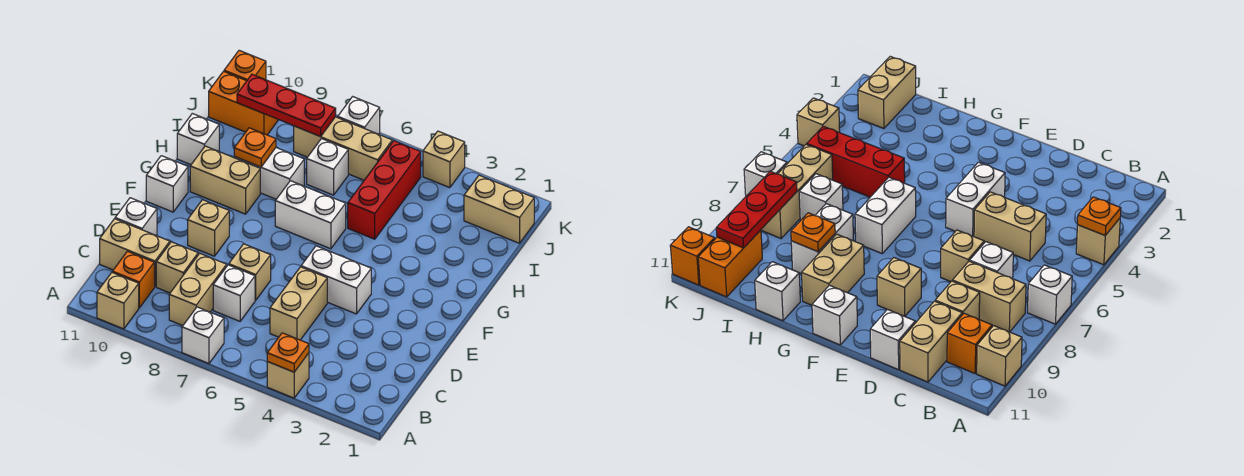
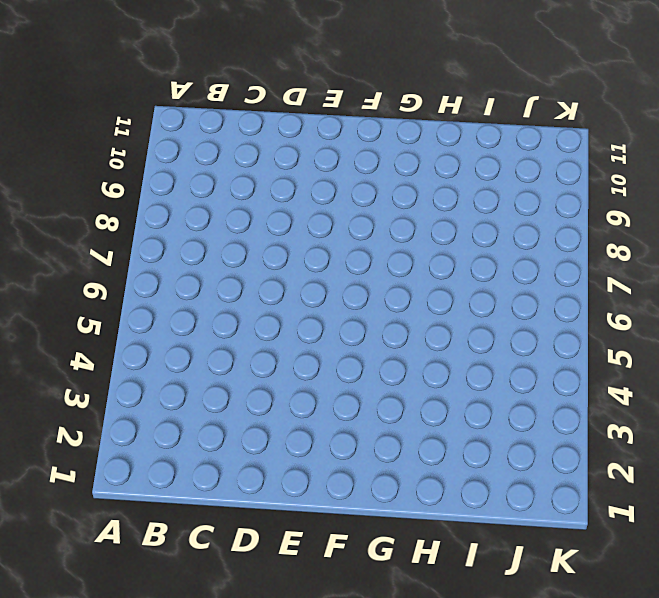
none -> tan brick A4 level 1
none -> white brick A7 level 1
none -> tan brick A10 level 1

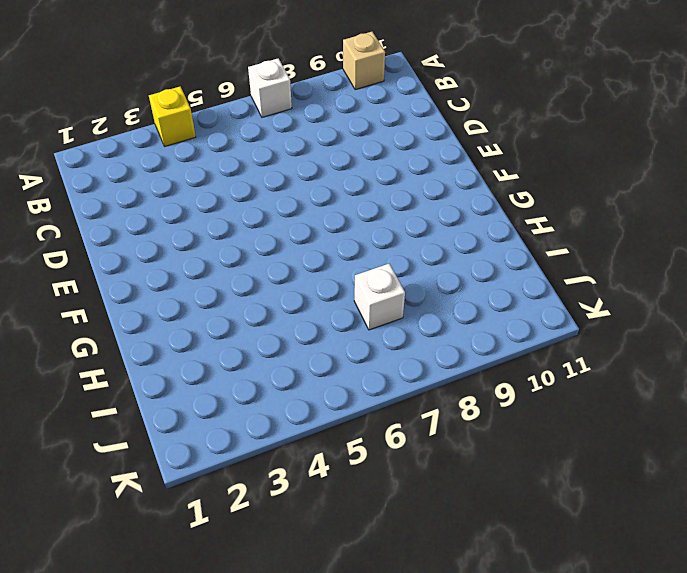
yellow brick A4 level 1 -> tan brick A4 level 1
none -> tan brick B8:C8 level 1
none -> orange brick B10 level 1
none -> tan brick C5:D5 level 1

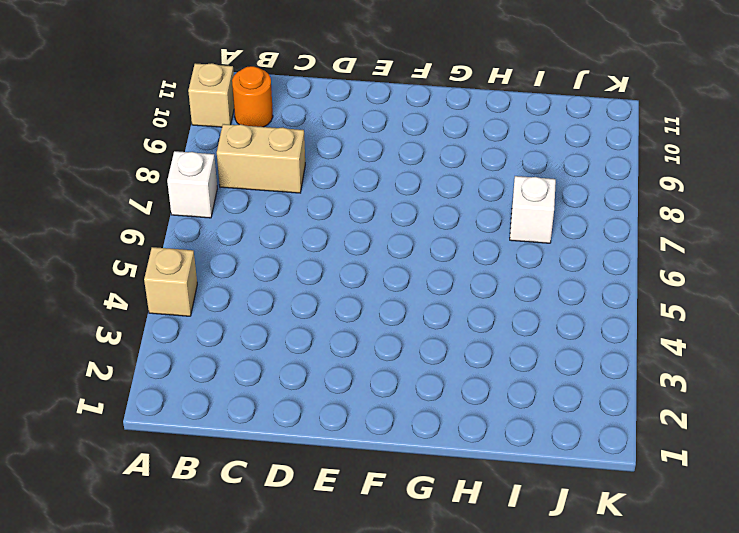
orange round brick B10 level 1 -> orange brick B10 level 1
none -> tan brick C5:D5 level 1
none -> white brick C7 level 1
none -> tan brick C9 level 1

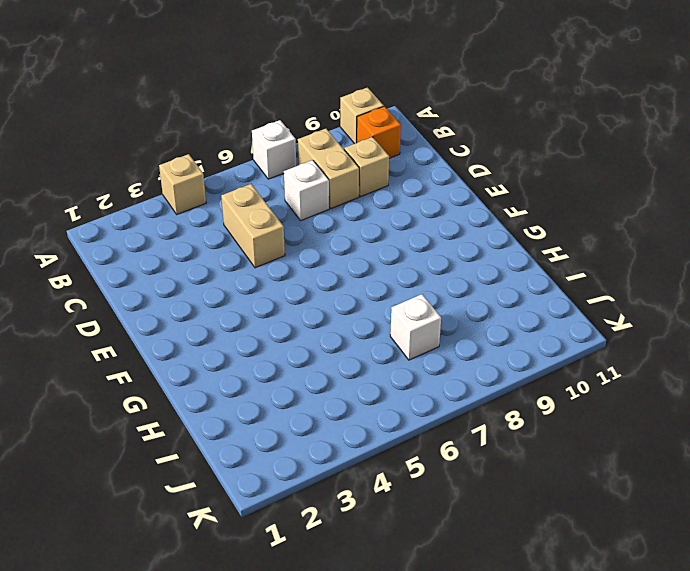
none -> tan brick C10:C11 level 1
none -> tan brick D7 level 1
none -> white brick D11 level 1

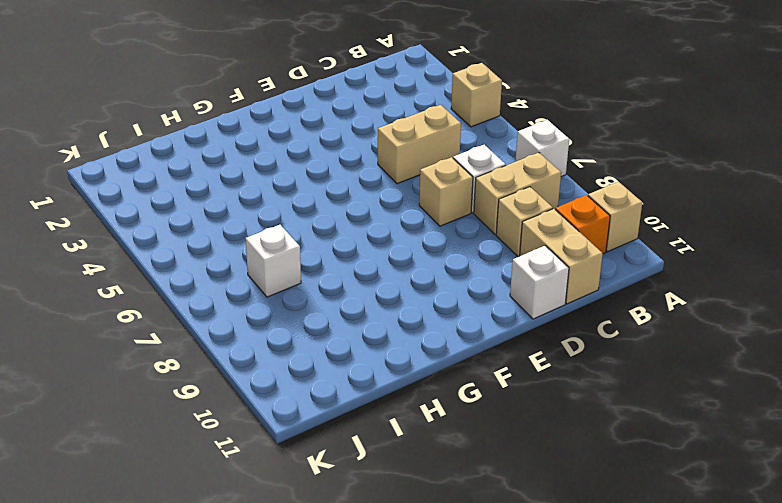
none -> white brick E4:E5 level 1
none -> tan brick E9 level 1
none -> white brick F11 level 1

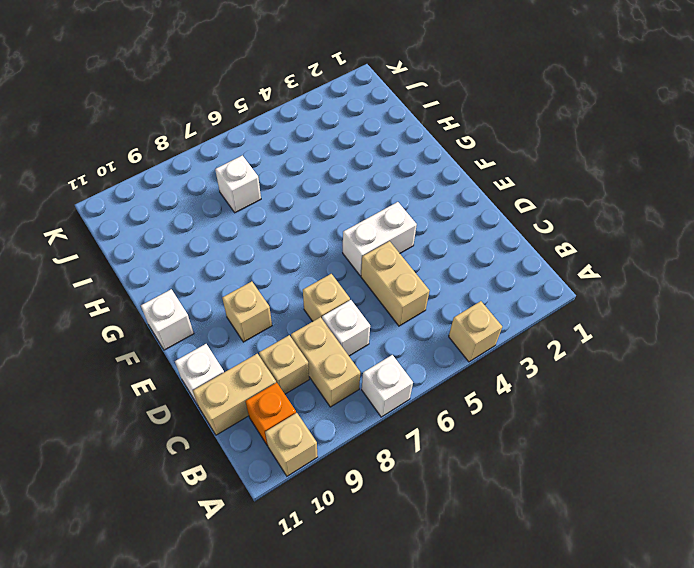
none -> white brick G6:G7 level 1
none -> tan brick G9:G10 level 1
none -> red brick H5:J5 level 1

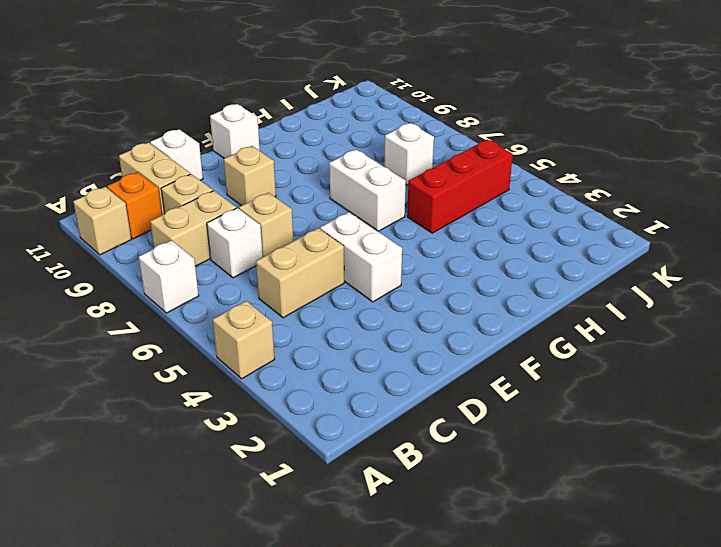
none -> tan brick G9:G10 level 1
none -> white brick H8:H9 level 1
none -> white brick H11 level 1

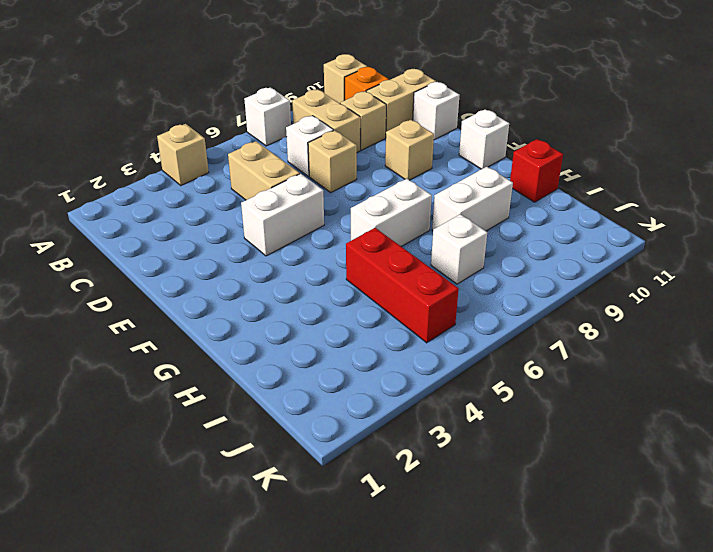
red brick H11 level 1 -> white brick H11 level 1
none -> tan brick G9:G10 level 1
none -> tan brick J1:J2 level 1
none -> tan brick J6:J8 level 1

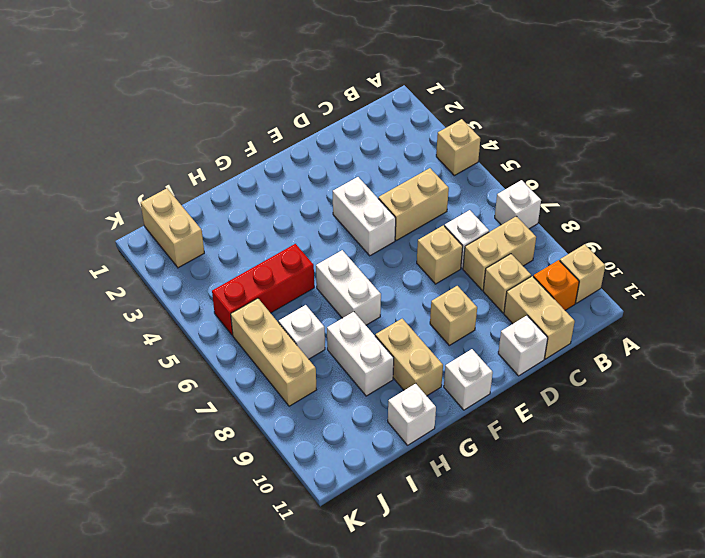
none -> orange brick J10:J11 level 1
none -> tan brick K4 level 1
none -> white brick K7 level 1

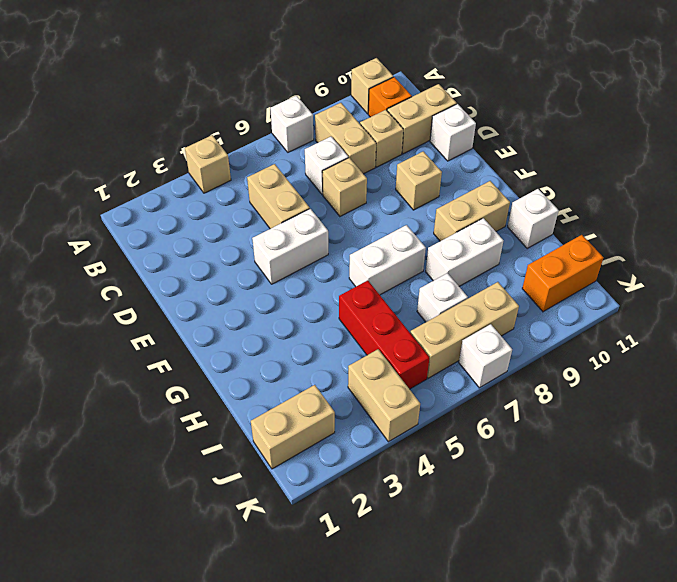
tan brick J4:K4 level 1 -> tan brick K4 level 1
none -> white brick F11 level 1
none -> orange brick K11 level 1
none -> orange plate A4 level 2

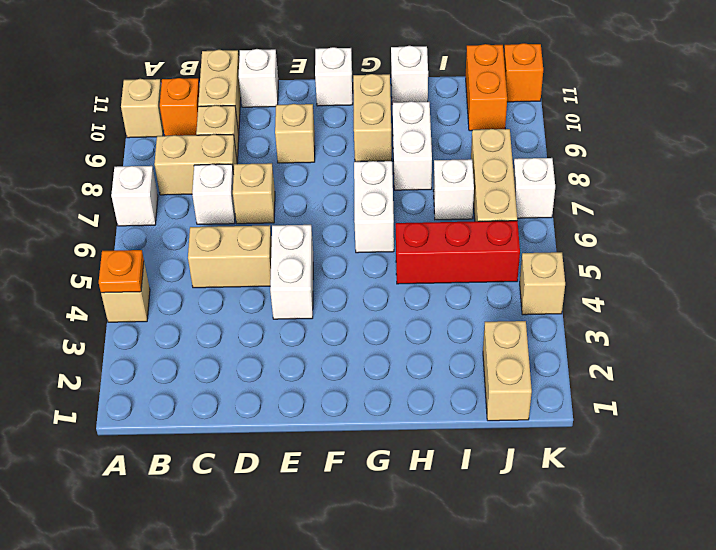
none -> orange plate H9 level 2
none -> red plate J8:J10 level 2

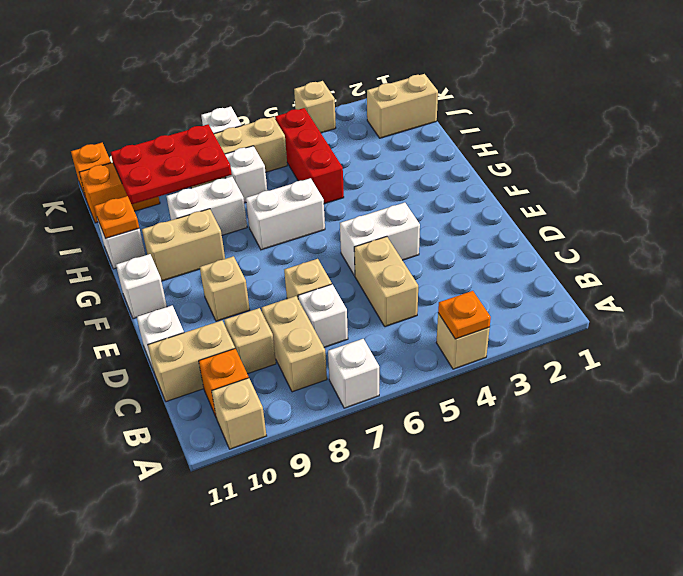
orange plate H11 level 2 -> orange plate H9 level 2
red plate I8:J10 level 2 -> red plate J8:J10 level 2

